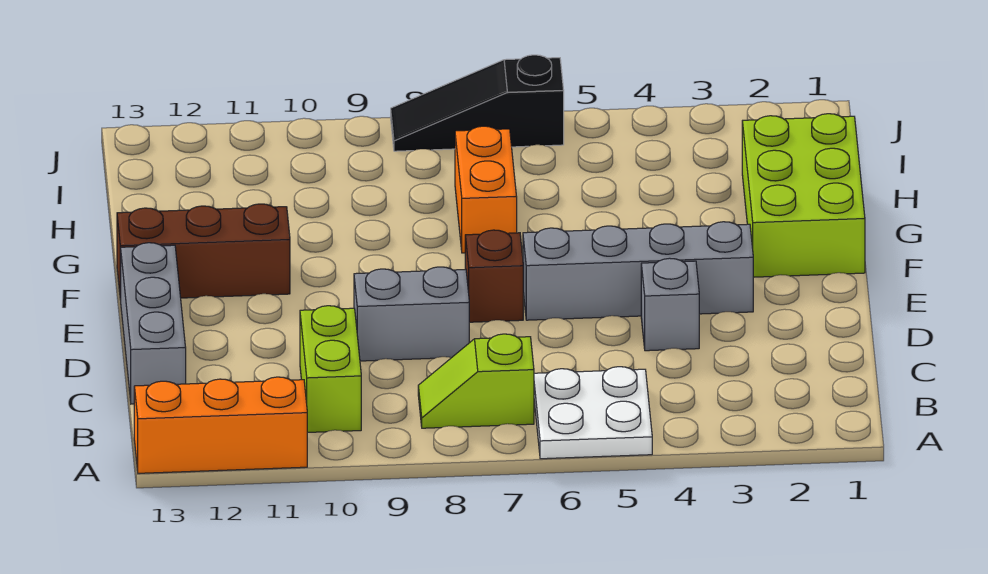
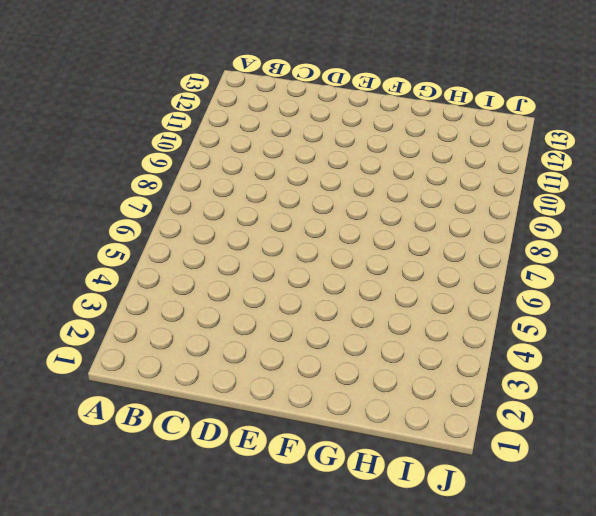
none -> white plate A5:B6 level 1
none -> orange brick A11:A13 level 1
none -> lime slope B7:B8 level 1 top 7

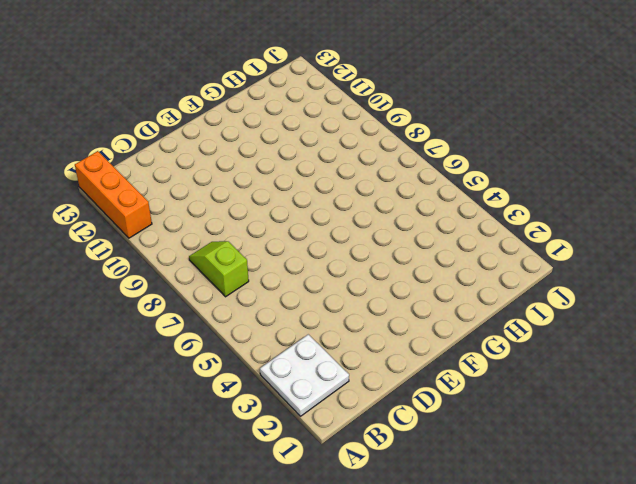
white plate A2:B3 level 1 -> white plate A5:B6 level 1
none -> lime brick B10:C10 level 1
none -> grey brick C13:E13 level 1
none -> grey brick D4 level 1

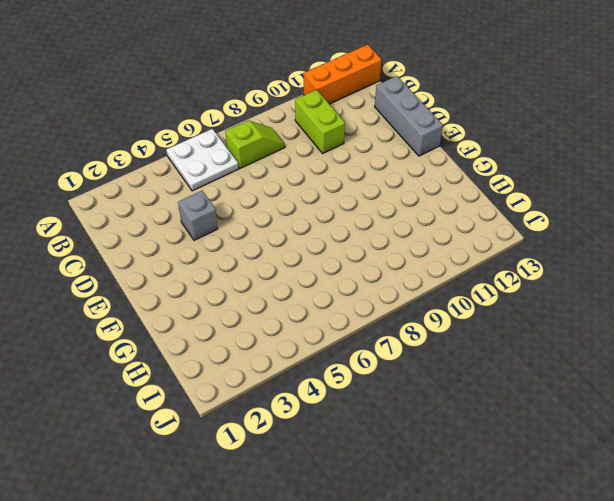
none -> grey brick D8:D9 level 1
none -> grey brick E3:E6 level 1
none -> brown brick E7 level 1

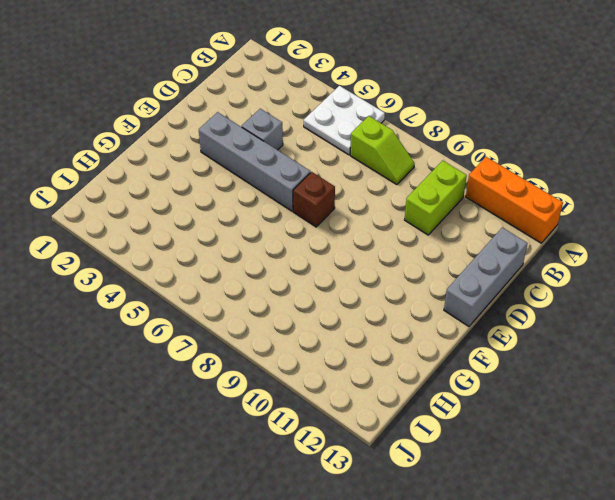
none -> grey brick D8:D9 level 1
none -> lime brick F1:H2 level 1
none -> brown brick F11:F13 level 1

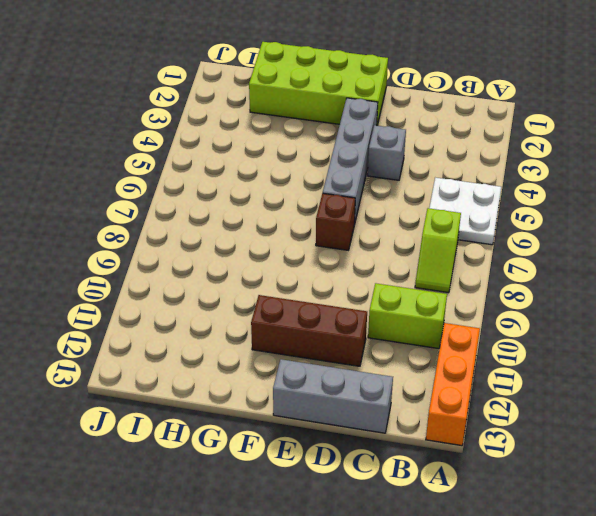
brown brick D11:F11 level 1 -> brown brick F11:F13 level 1
lime brick E1:H2 level 1 -> lime brick F1:H2 level 1
none -> grey brick D8:D9 level 1
none -> orange brick G7:H7 level 1
none -> black slope J6:J8 level 1 top 6

